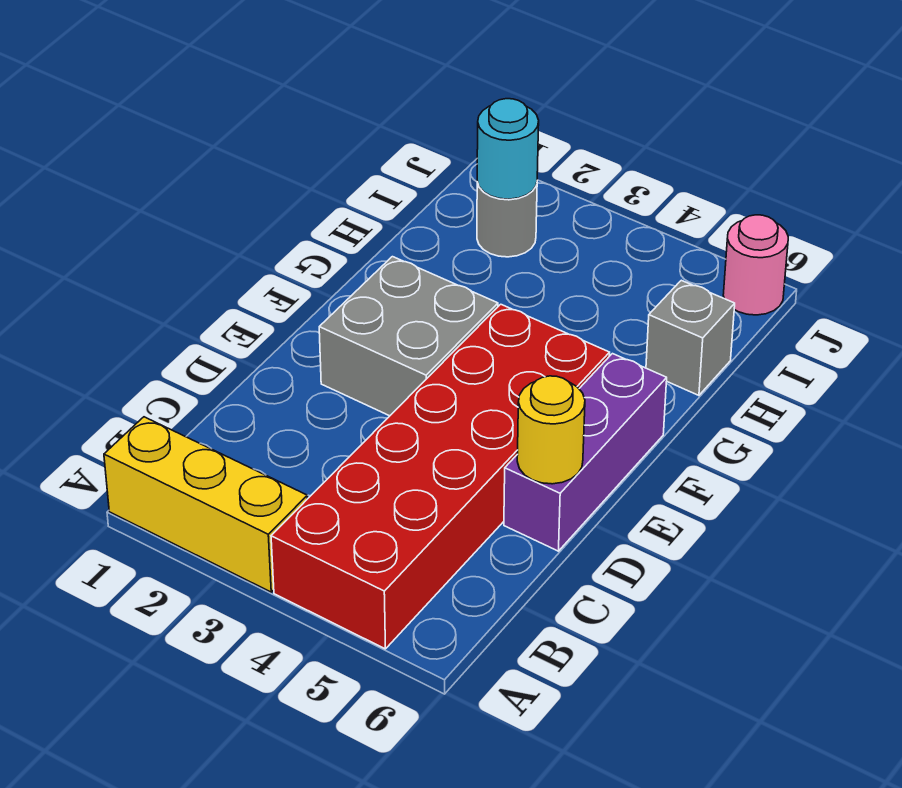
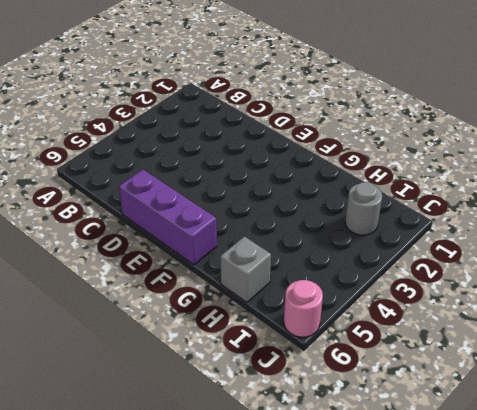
none -> yellow brick A1:A3 level 1
none -> red brick A4:F5 level 1

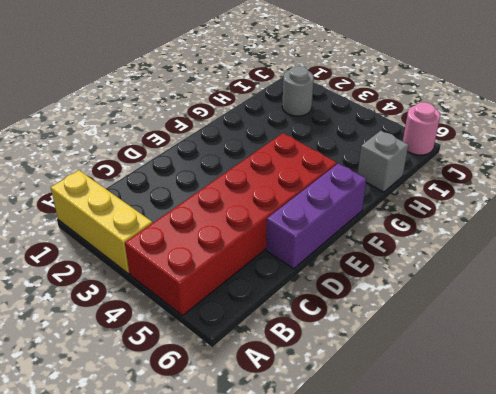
none -> grey brick E2:F3 level 1
none -> yellow round brick D6 level 2

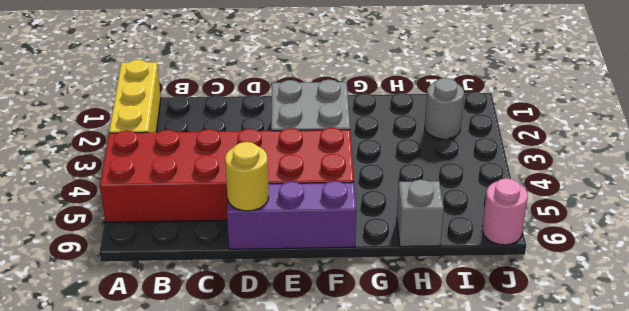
none -> cyan round brick I2 level 2

